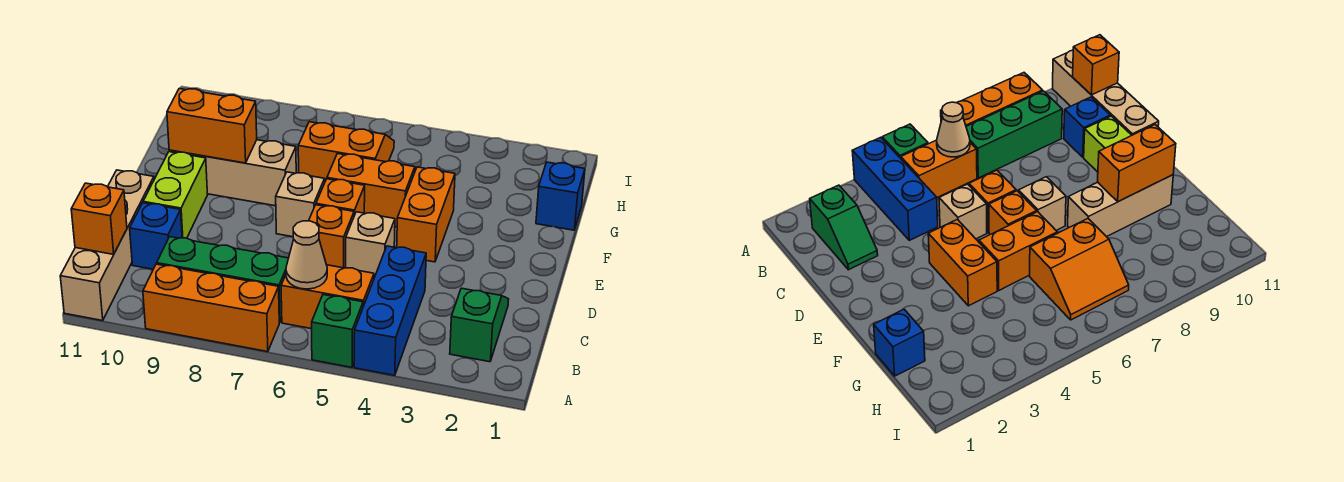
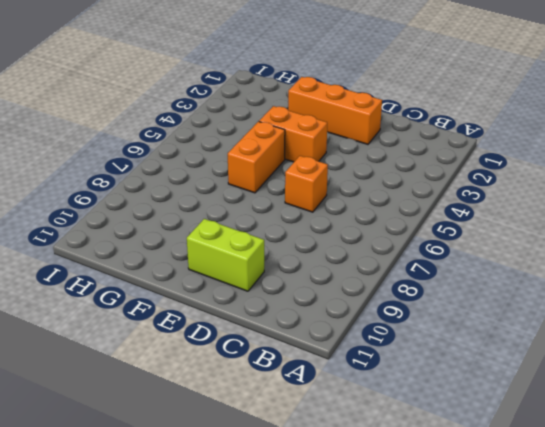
orange brick D2:F2 level 1 -> orange brick A7:A9 level 1
none -> blue brick A4:C4 level 1
none -> green brick A5 level 1
none -> tan brick A11:D11 level 1

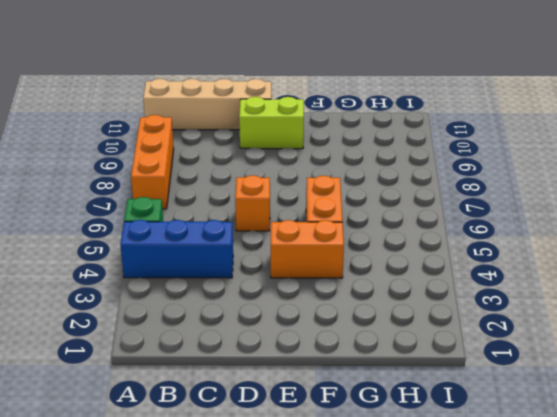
none -> green slope B2:C2 level 1 top B
none -> orange brick B5:B6 level 1
none -> green brick B7:B9 level 1

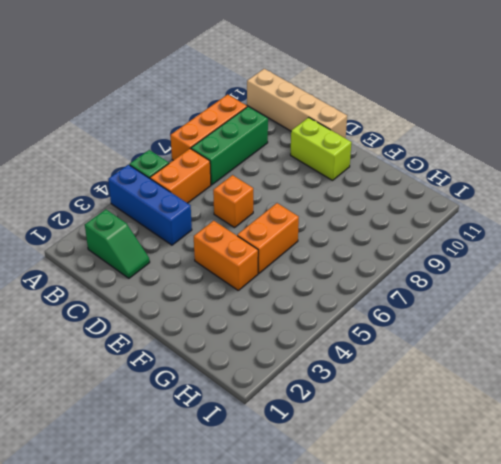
none -> blue brick C10 level 1
none -> tan brick D5 level 1
none -> orange brick E6 level 1

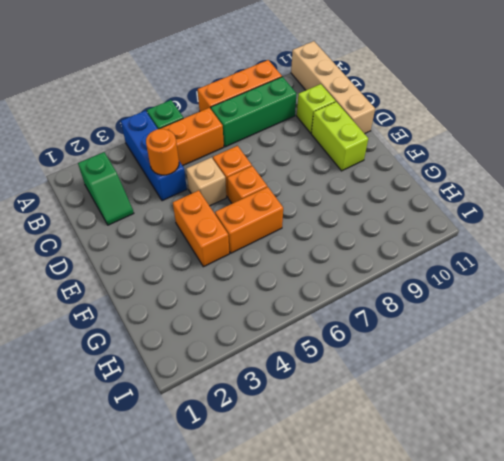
orange round brick C4 level 2 -> none
lime brick C10 level 1 -> blue brick C10 level 1
none -> tan brick E7 level 1
none -> tan brick F8:F10 level 1
none -> blue brick G1 level 1

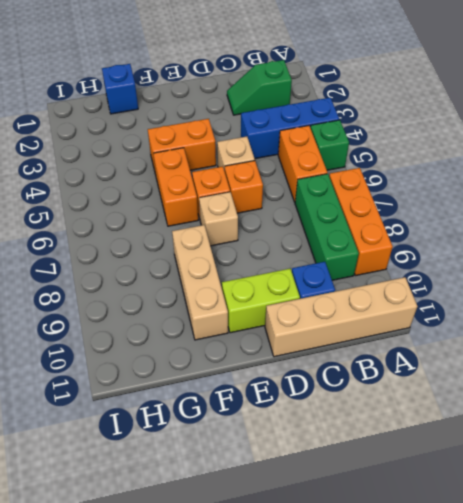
none -> orange slope G6:H7 level 1 top G
none -> tan cone B6 level 2
none -> orange brick B11 level 2

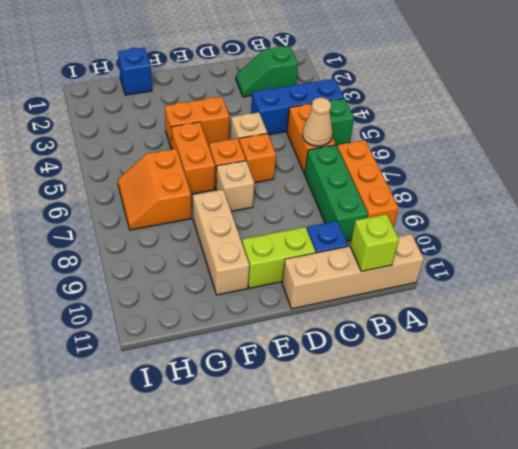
lime brick B11 level 2 -> orange brick B11 level 2
none -> orange brick F9:F10 level 2

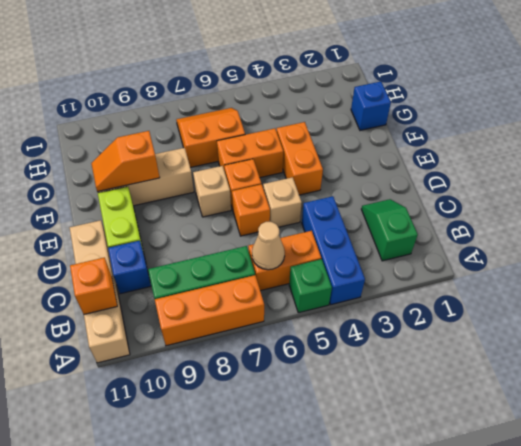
orange slope F9:F10 level 2 top 9 -> orange brick F9:F10 level 2

